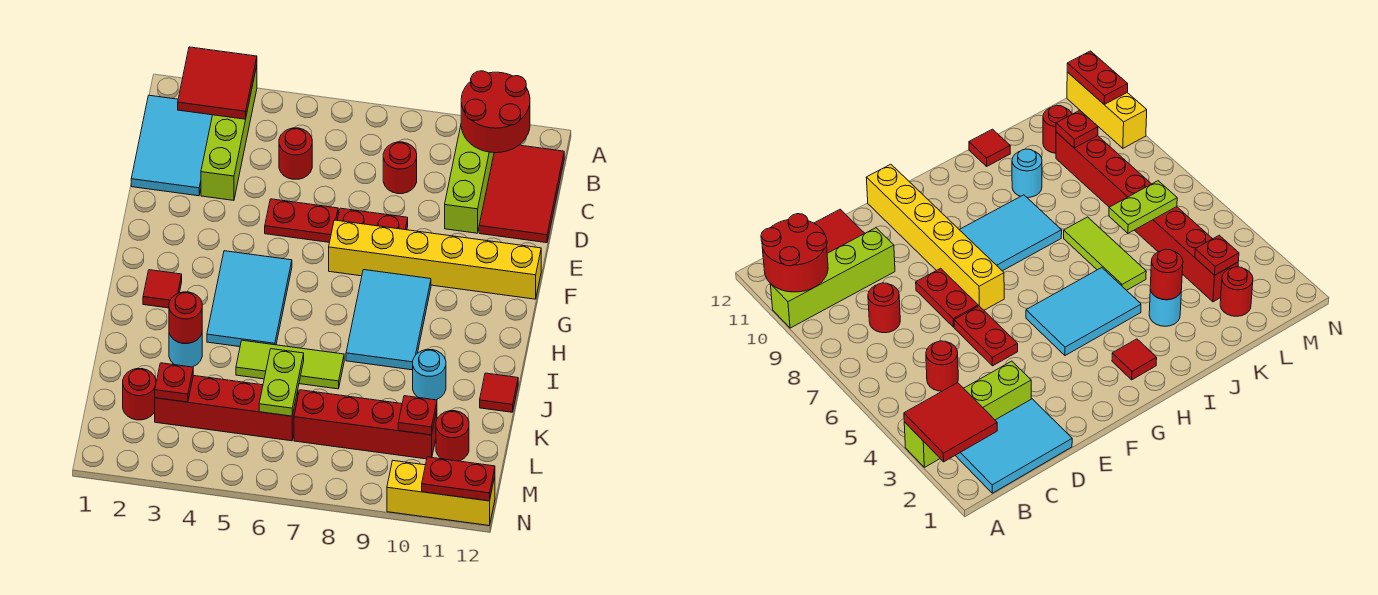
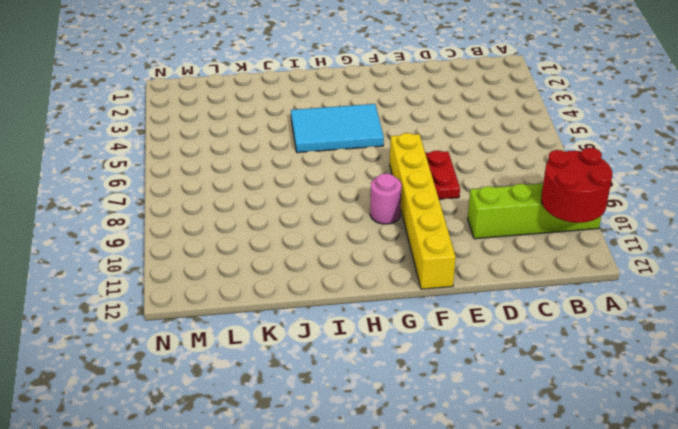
pink round brick G9 level 1 -> cyan tile G8:I9 level 1
none -> lime brick A3:D3 level 1
none -> cyan tile B1:D2 level 1
none -> red tile B11:D12 level 1

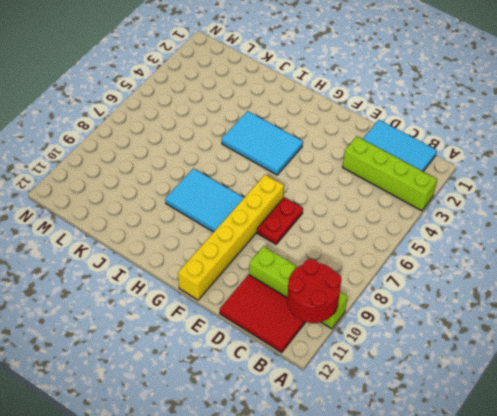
none -> red round brick C5 level 1
none -> red round brick C8 level 1
none -> red plate E5:E6 level 1

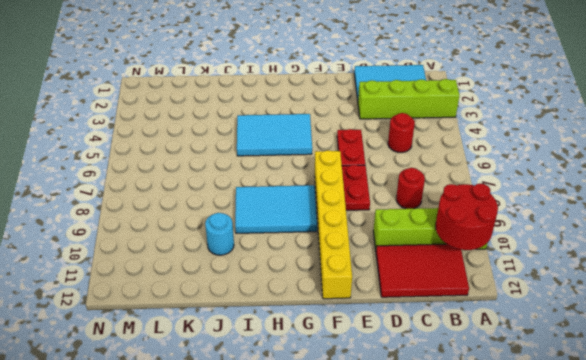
none -> red tile H2 level 1
none -> cyan round brick J3 level 1
none -> lime tile J5:J7 level 1

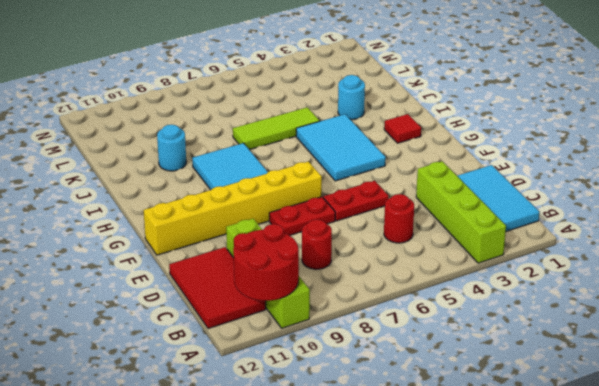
none -> red tile J12 level 1
none -> red round brick L2 level 1
none -> red brick L3:L6 level 1

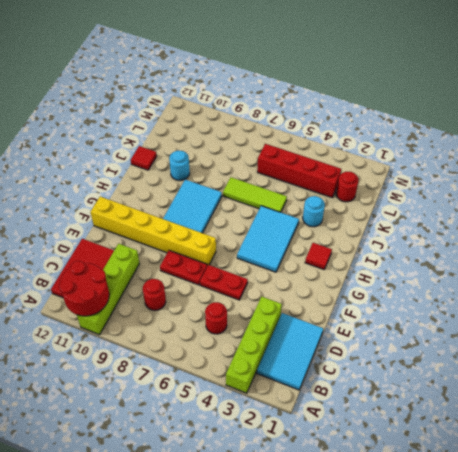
none -> red brick L7:L10 level 1
none -> red round brick L11 level 1
none -> yellow brick N10:N12 level 1

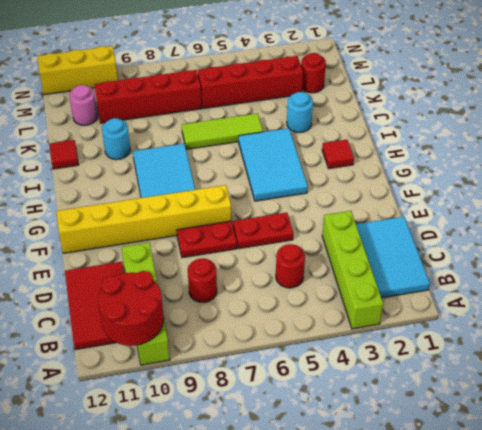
pink round brick L11 level 1 -> red round brick L11 level 1
none -> red tile A2:B3 level 2
none -> red round brick J3 level 2
none -> lime plate K6:L6 level 2

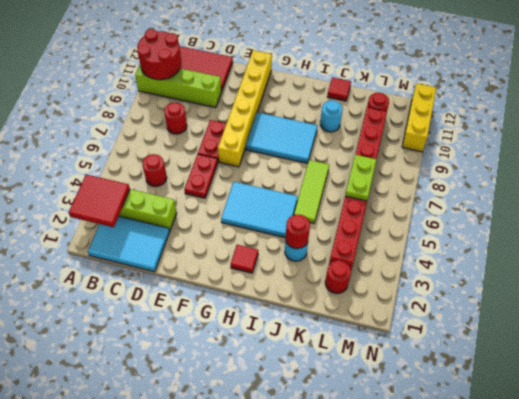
lime plate L6:L7 level 2 -> lime plate K6:L6 level 2
none -> red plate L3 level 2
none -> red plate L10 level 2
none -> red plate N11:N12 level 2

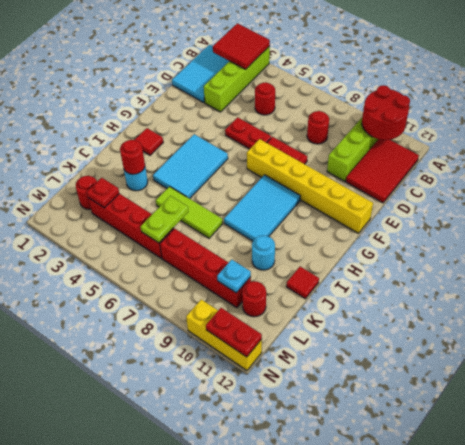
cyan plate L10 level 2 -> red plate L10 level 2

